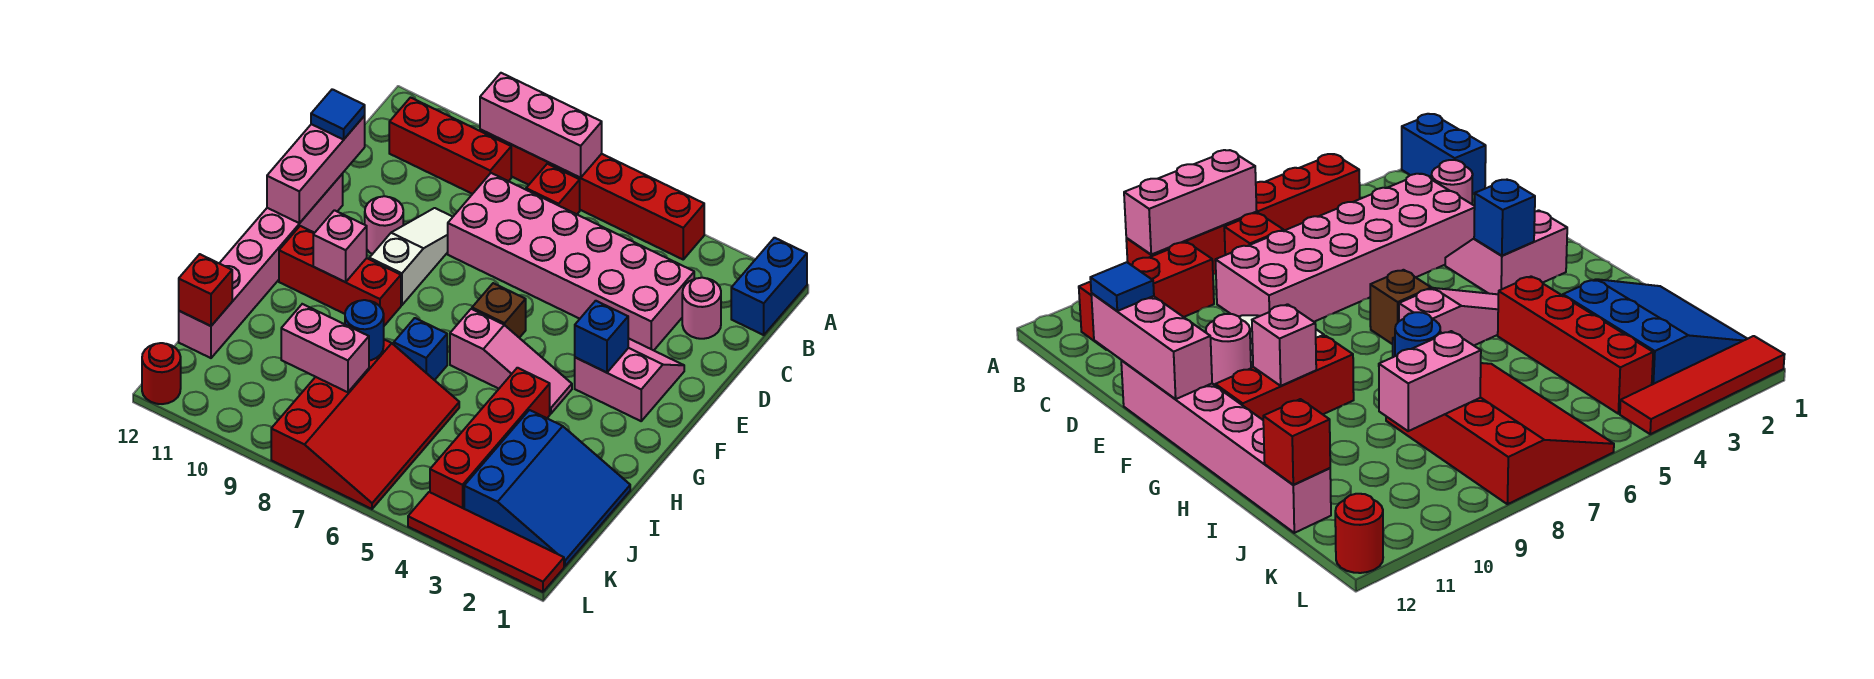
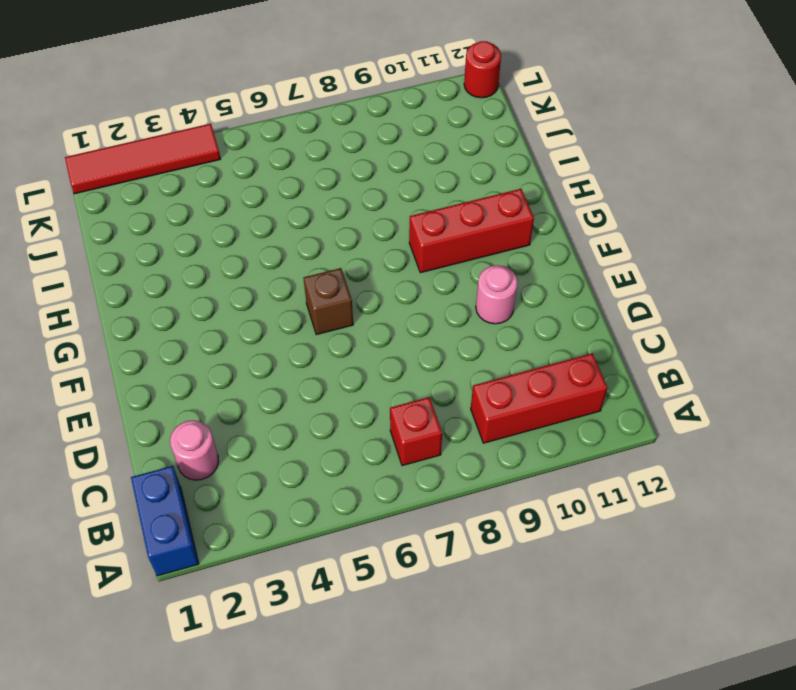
none -> red brick A4:A9 level 1
none -> pink brick C3:D8 level 1
none -> white slope D9:F9 level 1 top F

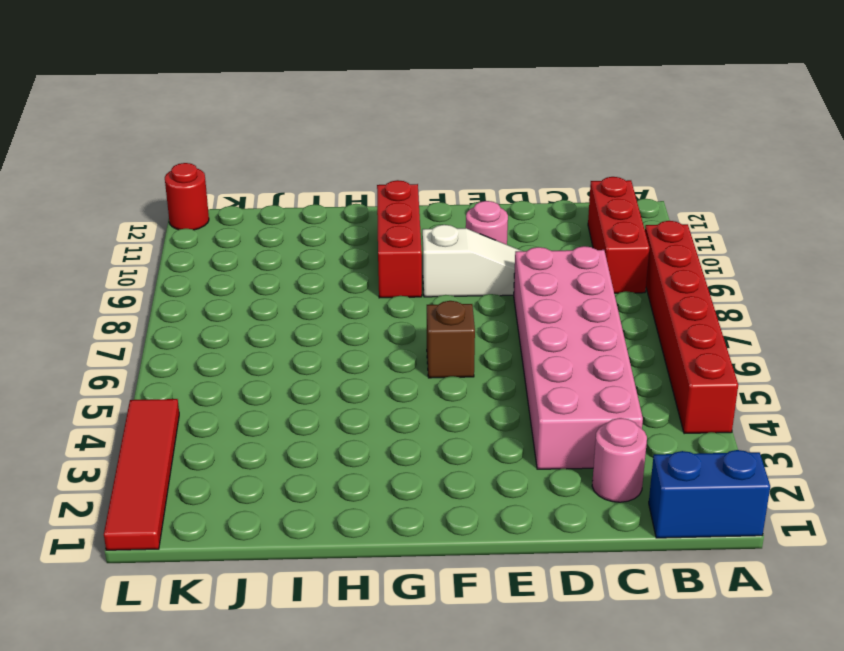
none -> red brick B7 level 1
none -> pink slope E2:F3 level 1 top F
none -> pink brick E12:J12 level 1

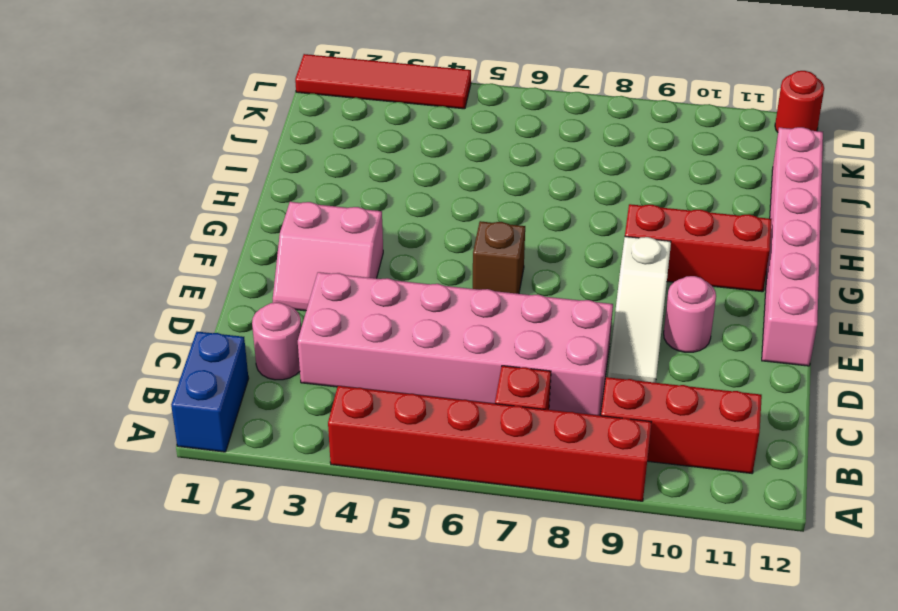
none -> pink slope G4:G6 level 1 top 6
none -> red brick H4:K4 level 1
none -> blue brick H7 level 1

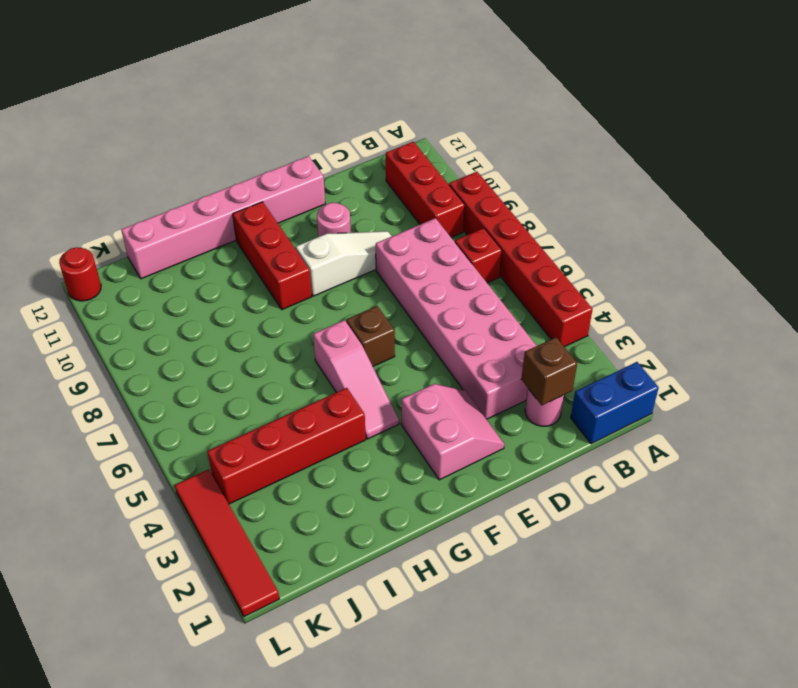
brown brick C2 level 2 -> none
none -> blue brick H7 level 1
none -> blue slope I1:K3 level 1 top 3
none -> red slope I6:L8 level 1 top 8

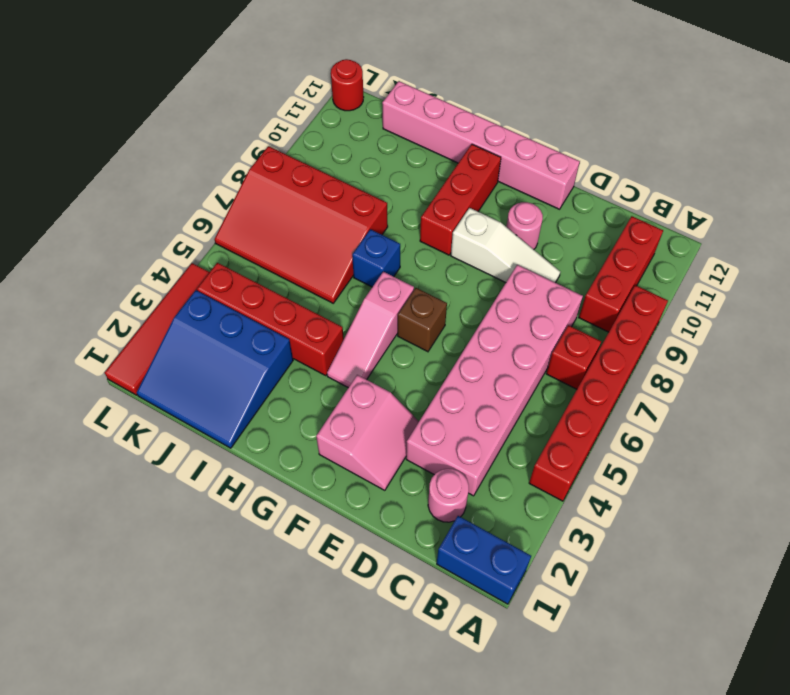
none -> pink brick A7:A9 level 2
none -> pink brick D12:F12 level 2
none -> blue brick F3 level 2

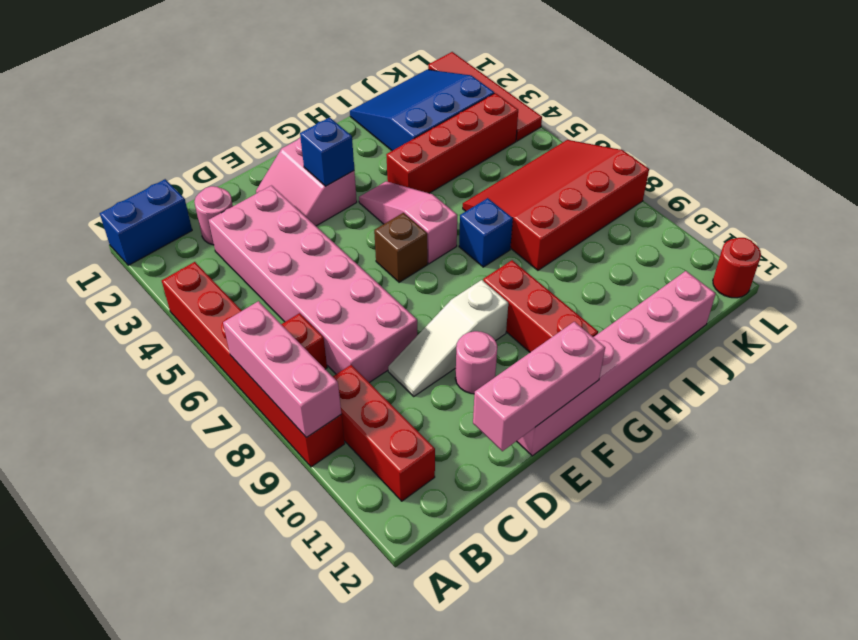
none -> pink brick G10 level 2
none -> blue round brick I8 level 2
none -> pink brick J8:J9 level 2

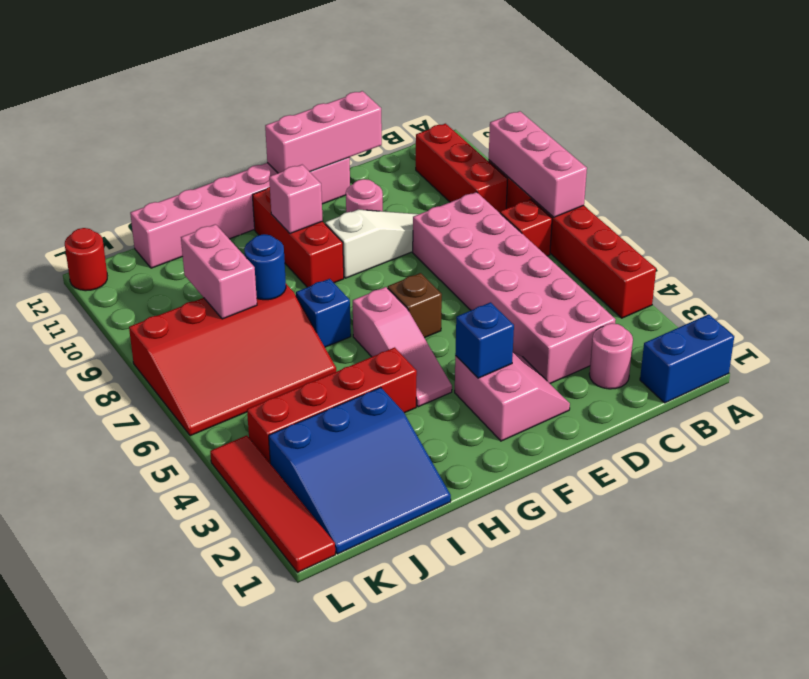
none -> red brick J12 level 2
none -> blue tile D12 level 3

